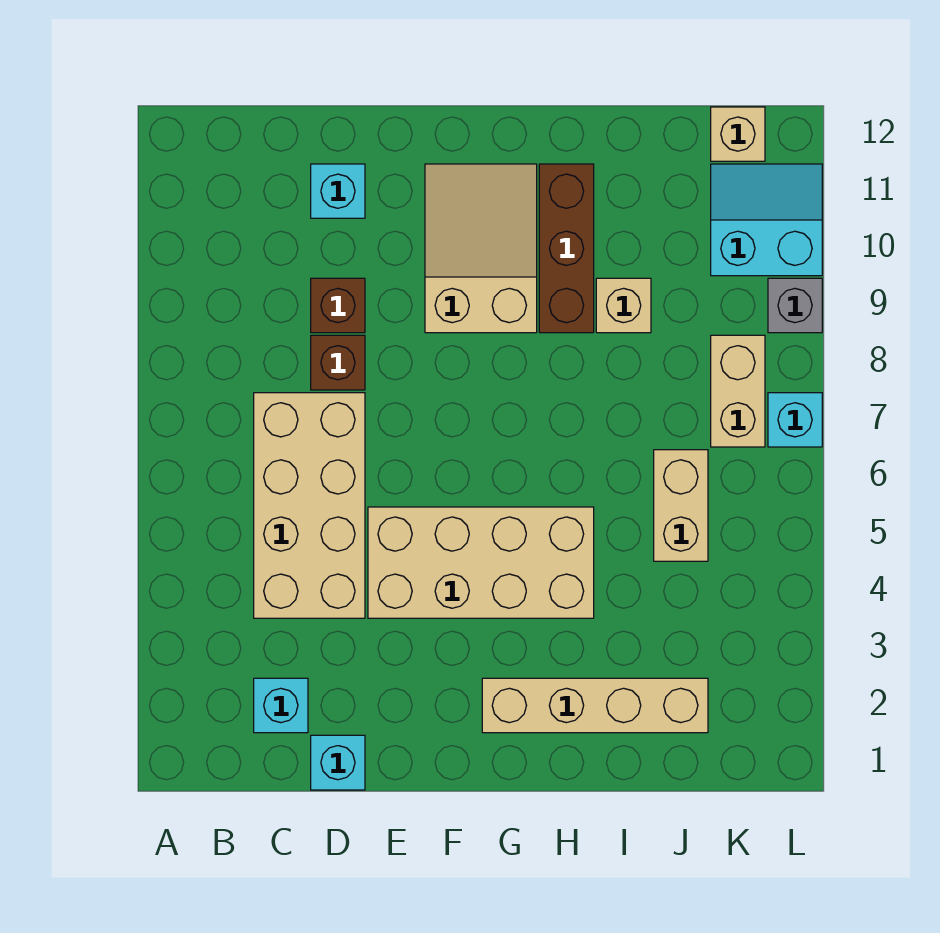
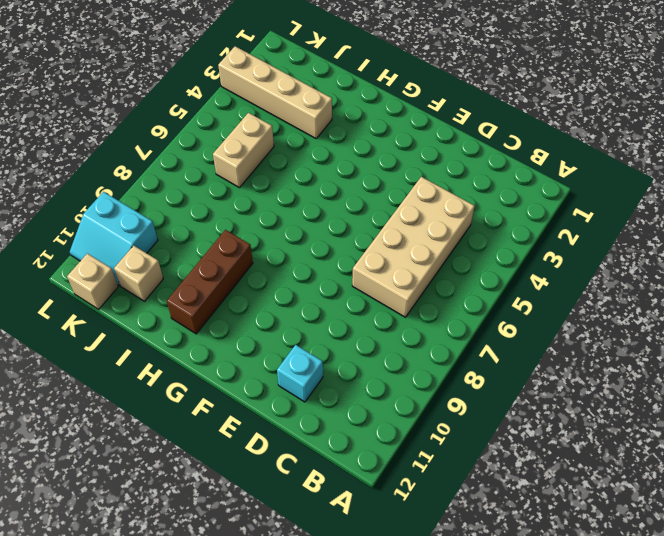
tan brick I3:L3 level 1 -> tan brick G2:J2 level 1
tan brick J11 level 1 -> tan brick I9 level 1
none -> cyan brick C2 level 1
none -> cyan brick D1 level 1
none -> brown brick D8 level 1

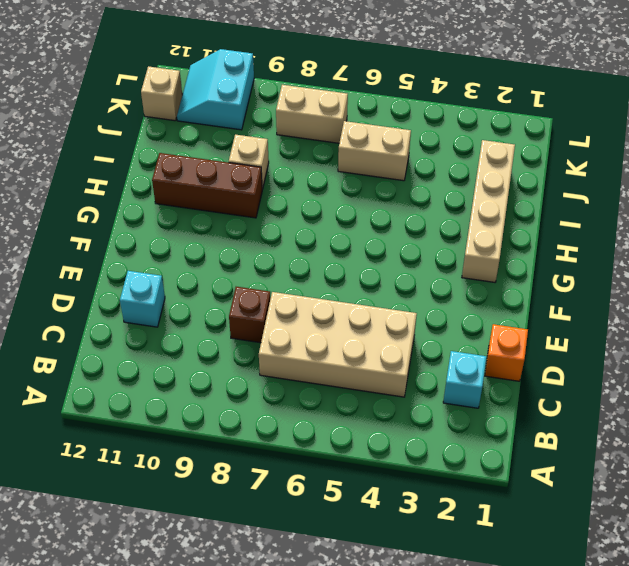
orange brick D1 level 1 -> cyan brick D1 level 1
none -> brown brick D9 level 1
none -> tan brick E4:H5 level 1
none -> tan slope F9:G11 level 1 top 9

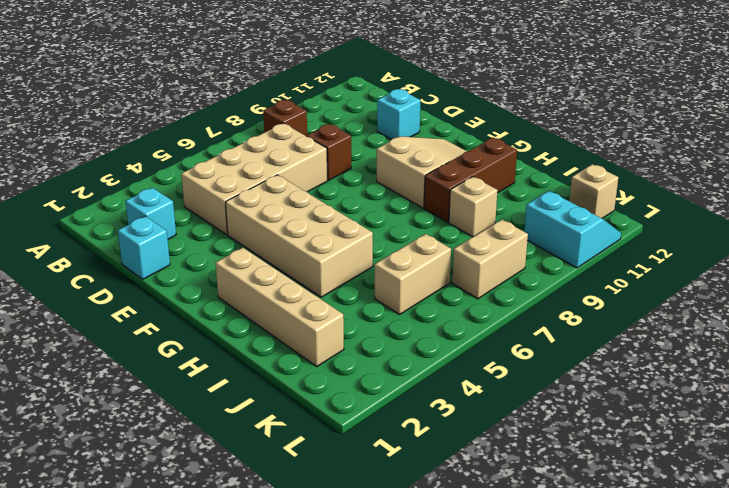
brown brick B8 level 1 -> brown brick D9 level 1
none -> cyan brick L7 level 1
none -> grey brick L9 level 1

